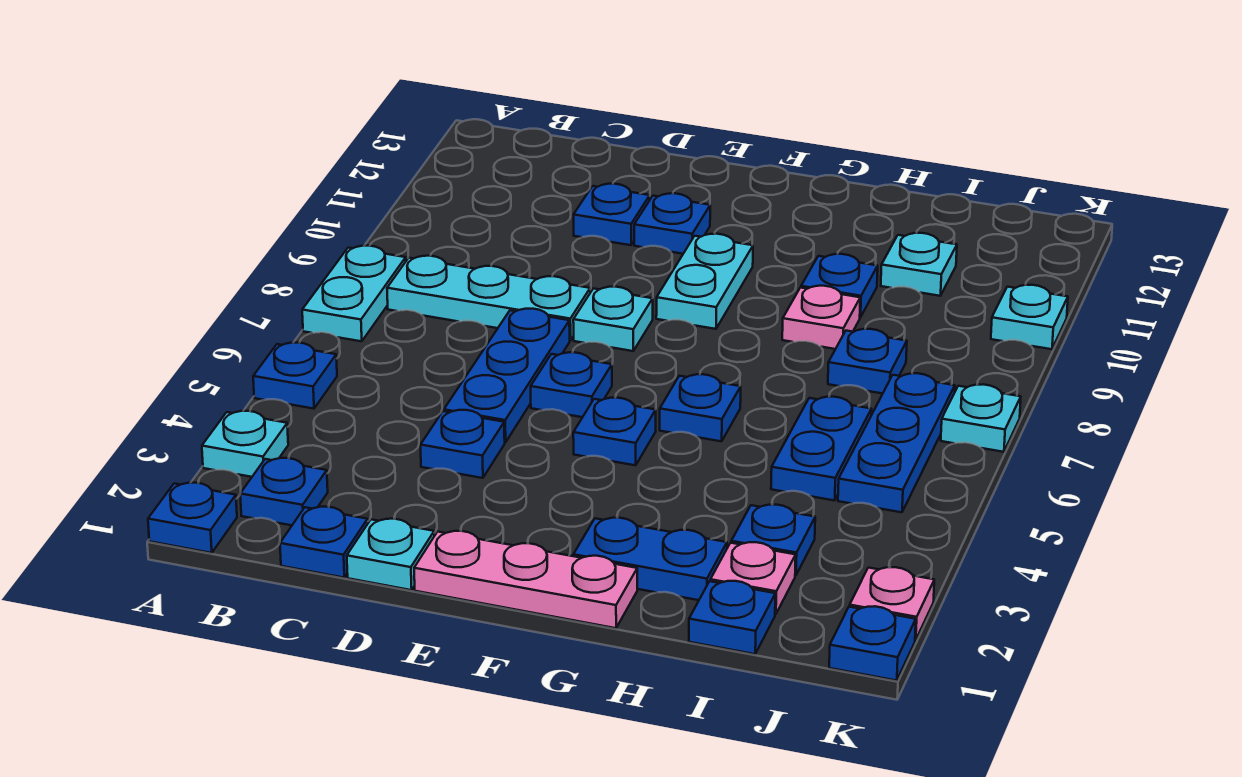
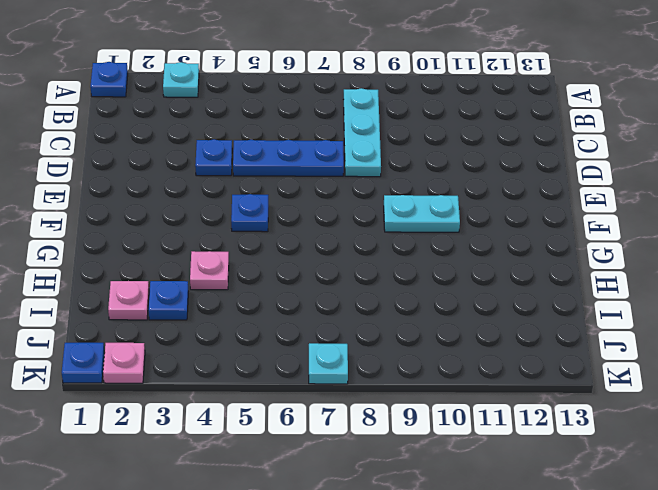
pink plate H4 level 1 -> pink plate H9 level 1
none -> blue plate A5 level 1
none -> cyan plate A7:A8 level 1
none -> blue plate B2 level 1
none -> blue plate C1 level 1

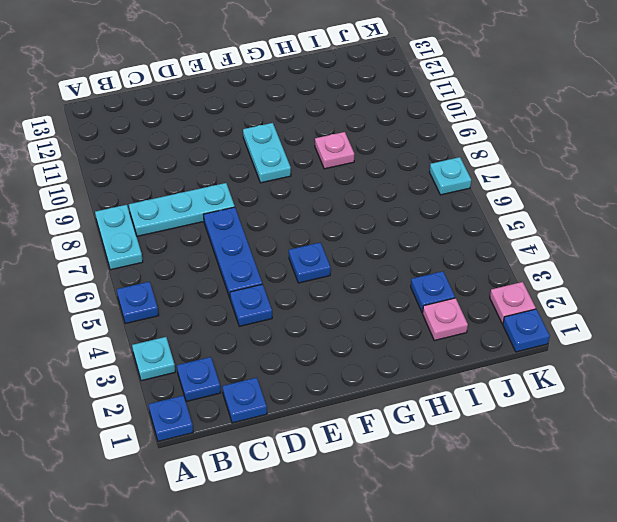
none -> cyan plate D1 level 1
none -> blue plate D11 level 1
none -> pink plate E1:G1 level 1
none -> blue plate E6 level 1

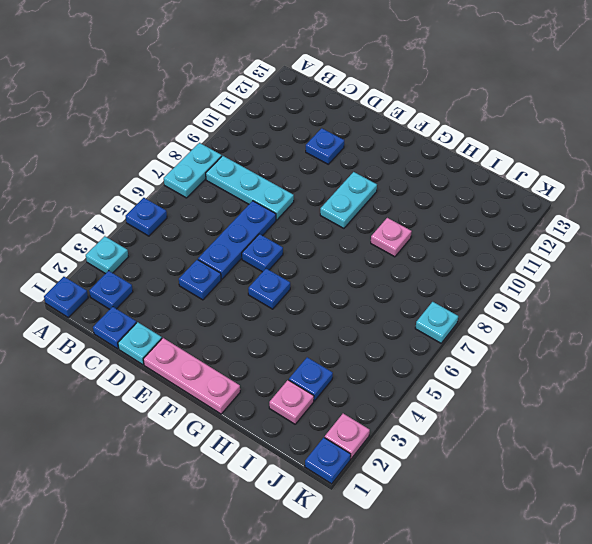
none -> cyan plate E8 level 1
none -> blue plate E11 level 1
none -> blue plate G2:H2 level 1
none -> blue plate G6 level 1

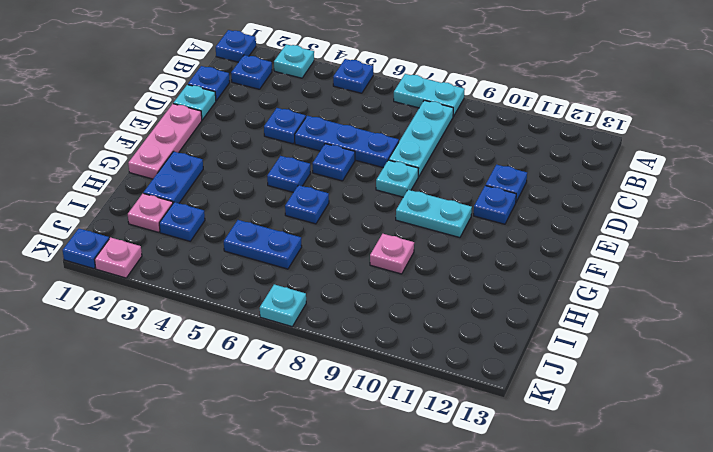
none -> blue plate H10 level 1
none -> blue plate I1 level 1
none -> blue plate I8 level 1
none -> cyan plate I11 level 1

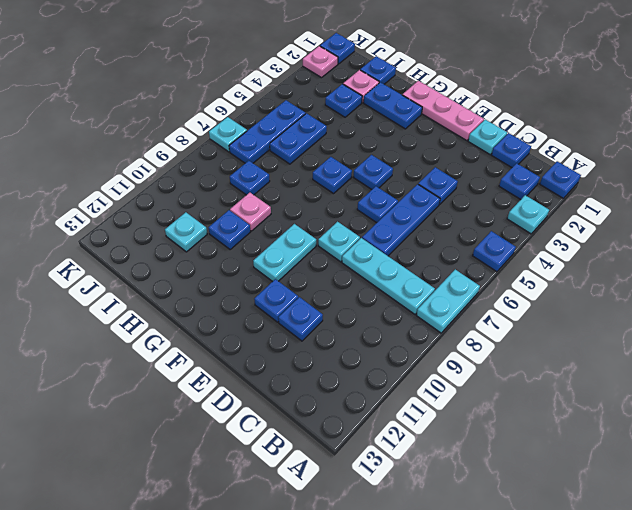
none -> cyan plate K10 level 1

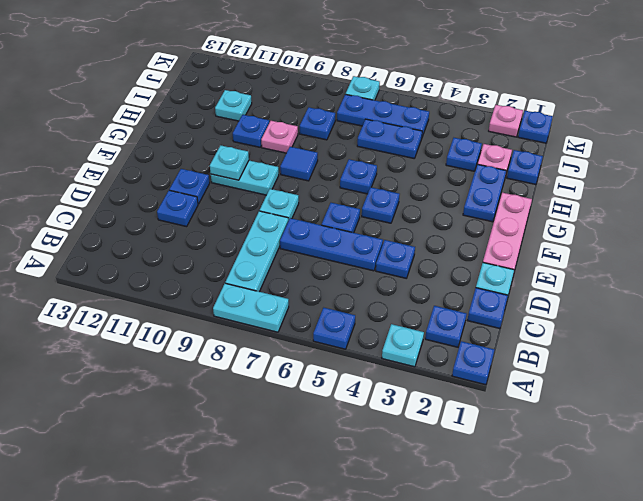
cyan plate F10 level 2 -> cyan plate K10 level 1
blue tile G8 level 1 -> none

